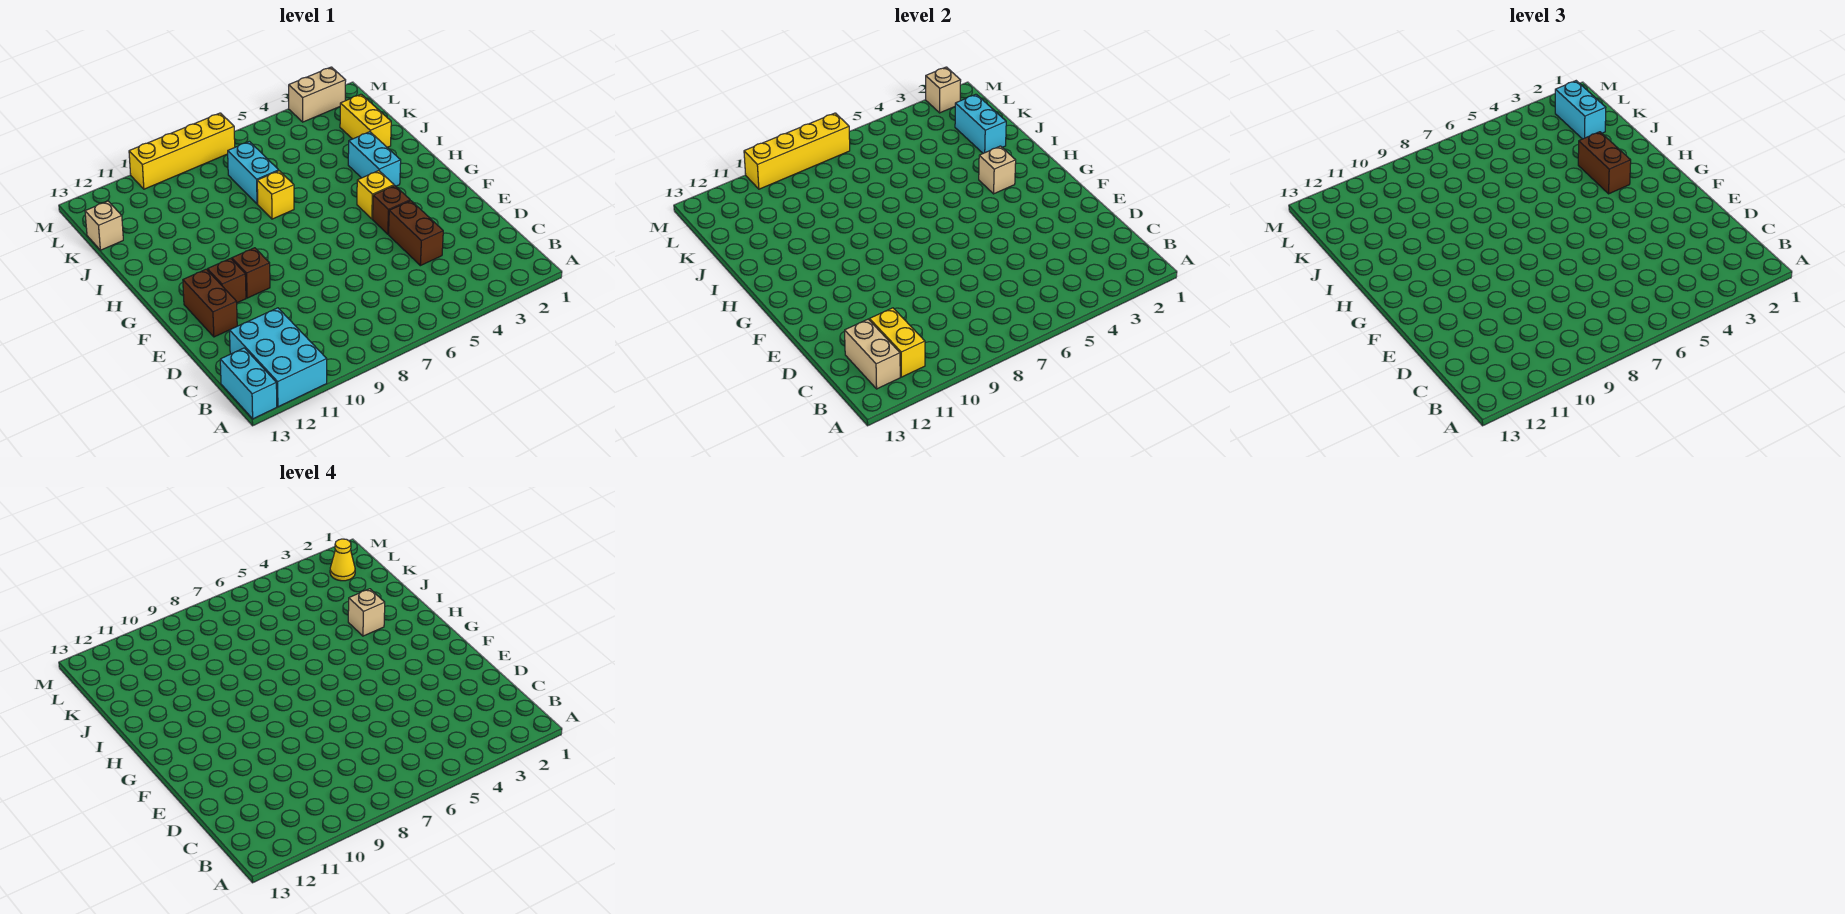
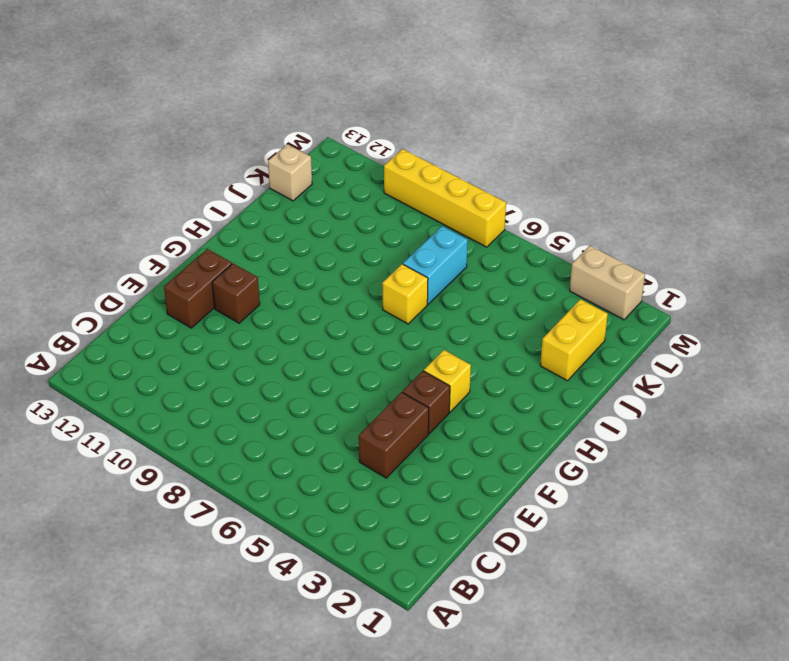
none -> cyan brick A11:C12 level 1
none -> cyan brick A13:B13 level 1
none -> brown brick F10 level 1

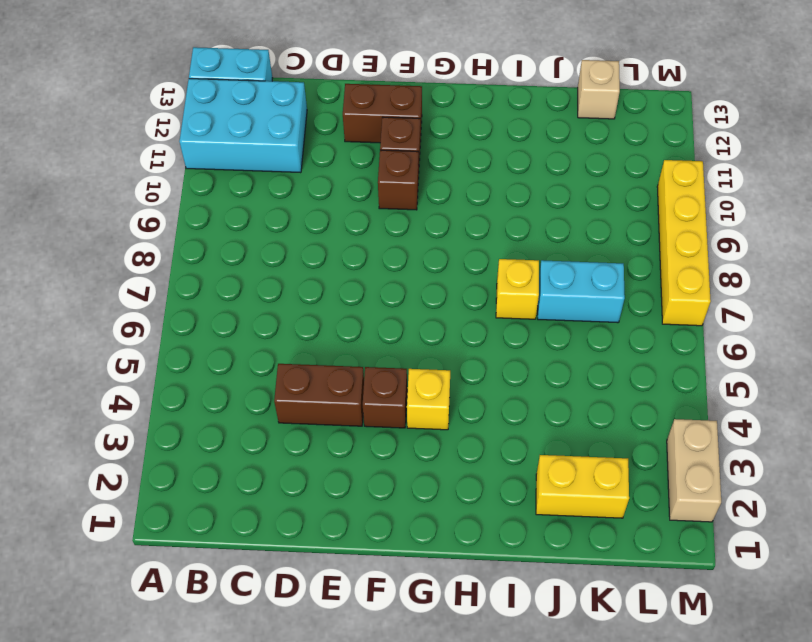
none -> cyan brick H3:I3 level 1
none -> yellow brick B11:C11 level 2
none -> tan brick B12:C12 level 2

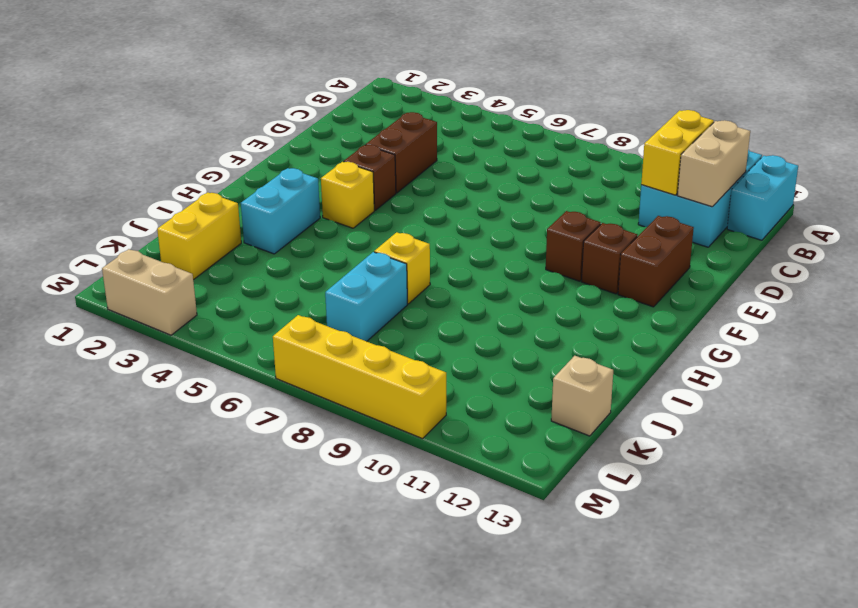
none -> tan brick H3 level 2
none -> cyan brick J2:K2 level 2
none -> tan brick M2 level 2

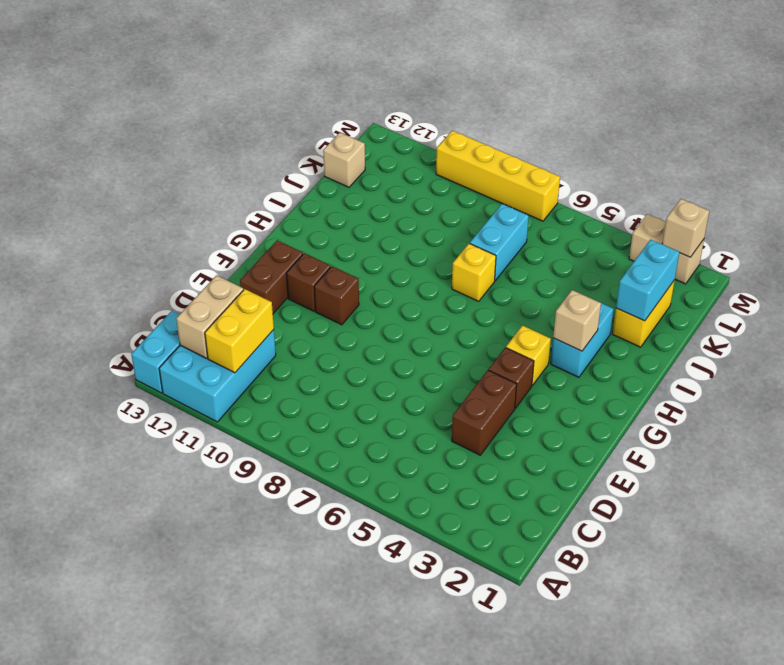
none -> yellow brick M7:M10 level 2
none -> brown brick H3:I3 level 3
none -> cyan brick K2:L2 level 3

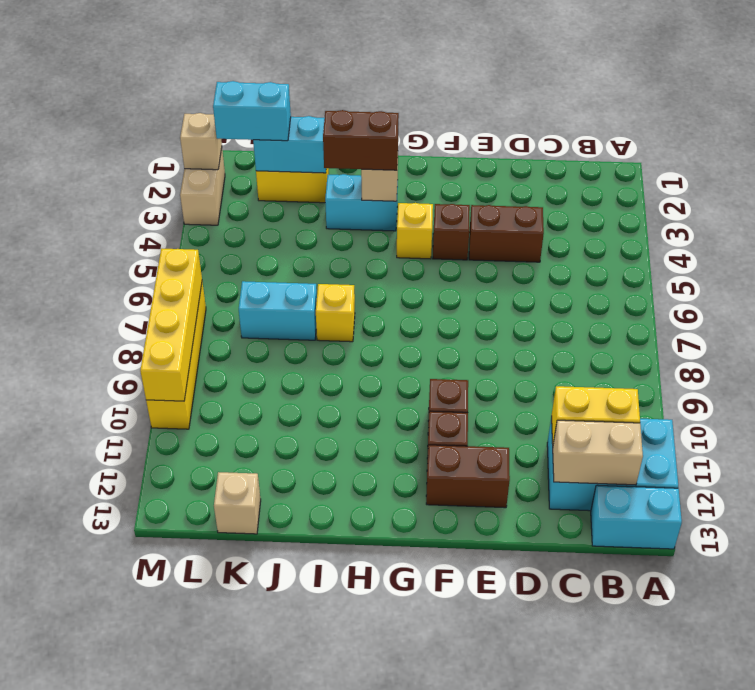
none -> tan brick I3 level 4
none -> yellow cone L2 level 4

